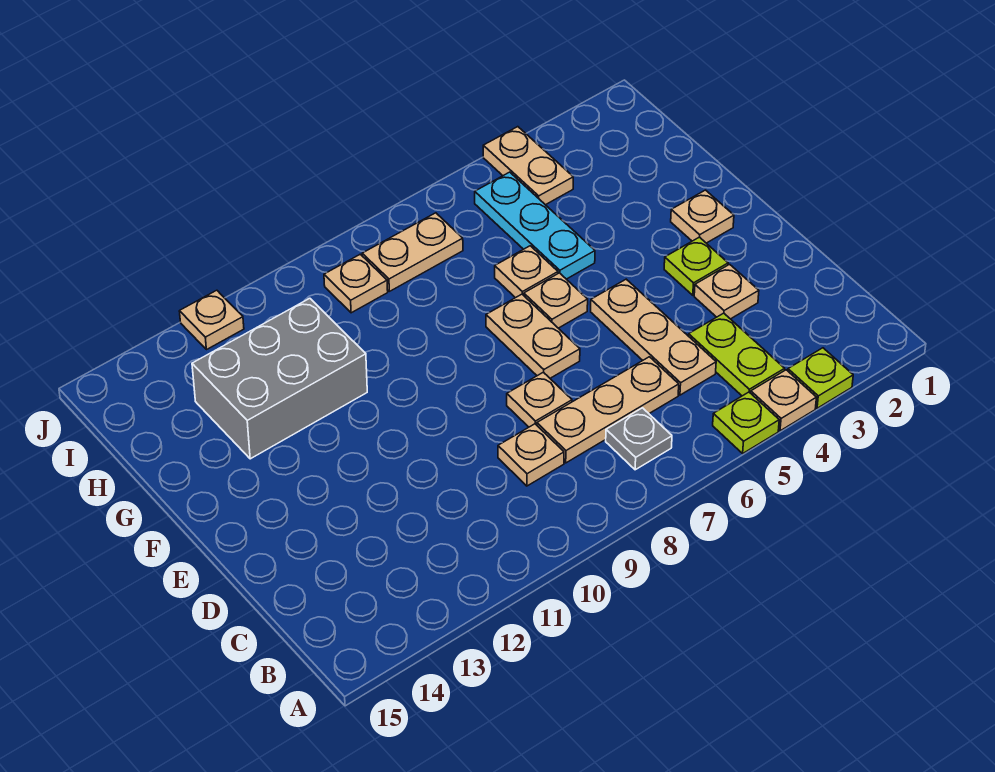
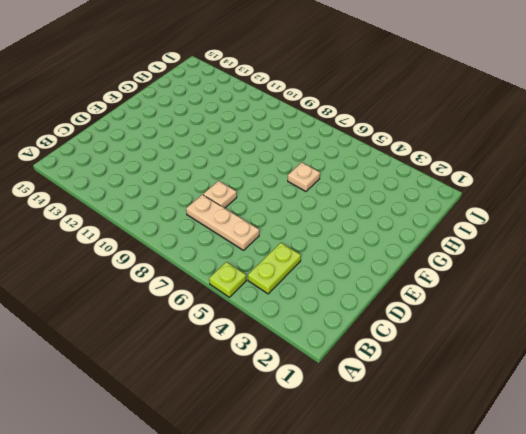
none -> lime plate A3 level 1
none -> tan plate A4 level 1
none -> grey plate B7 level 1

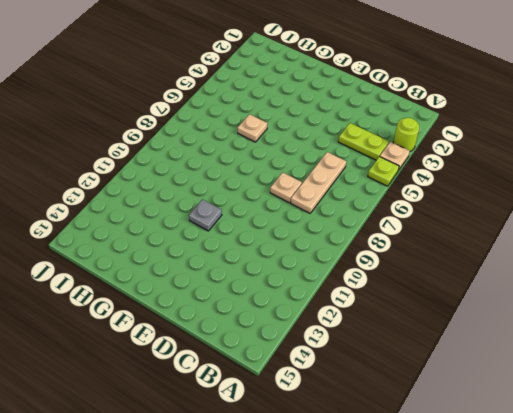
lime round brick A3 level 1 -> lime plate A3 level 1
grey plate F11 level 1 -> grey plate B7 level 1
none -> tan plate C5:E5 level 1
none -> tan plate C9 level 1
none -> tan plate D3 level 1

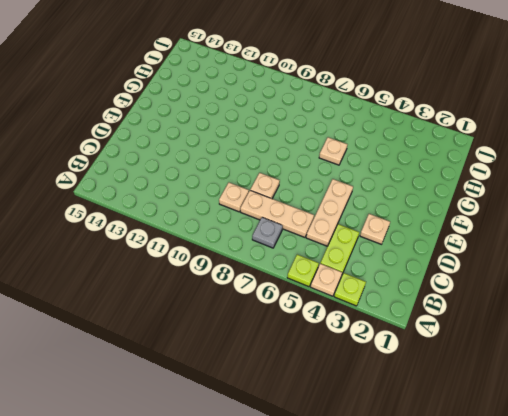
none -> lime plate E3 level 1
none -> tan plate E7:F7 level 1
none -> tan plate F2 level 1

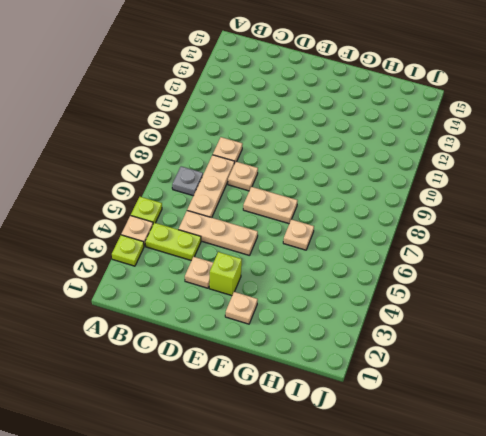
lime brick E3 level 1 -> lime plate E3 level 1
none -> tan plate F6 level 1
none -> cyan plate G5:I5 level 1
none -> grey brick G11:H13 level 1

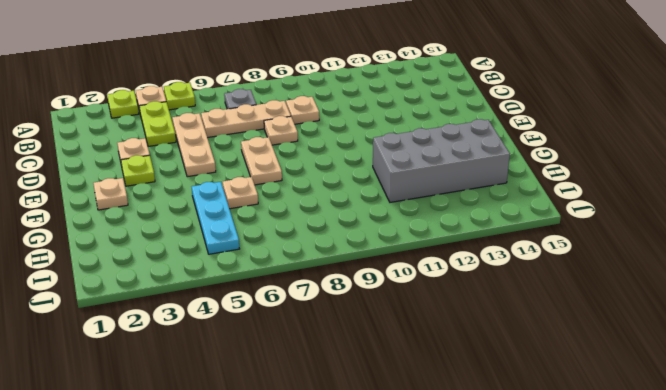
grey brick G11:H14 level 1 -> grey brick G11:H13 level 1
none -> tan plate F6 level 1
none -> tan plate I4:J4 level 1
none -> tan plate I7:I8 level 1

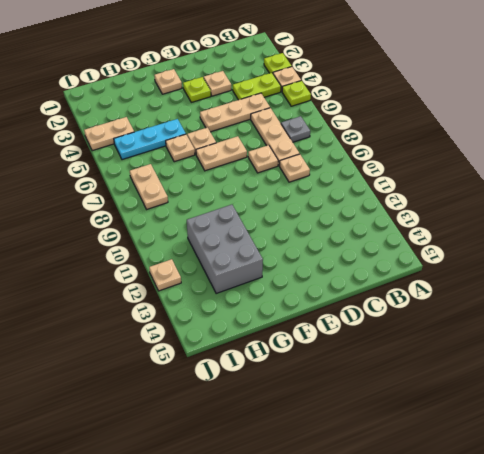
none -> tan plate I9 level 1

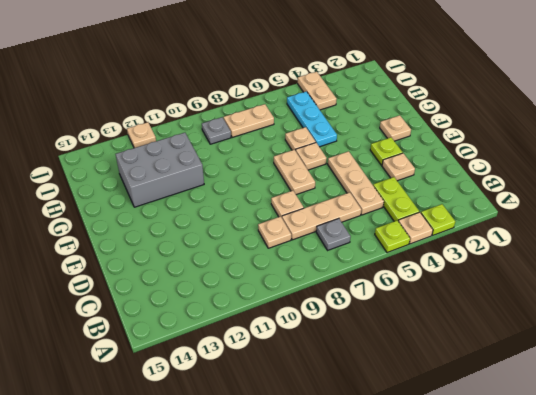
grey plate I9 level 1 -> tan plate I9 level 1

